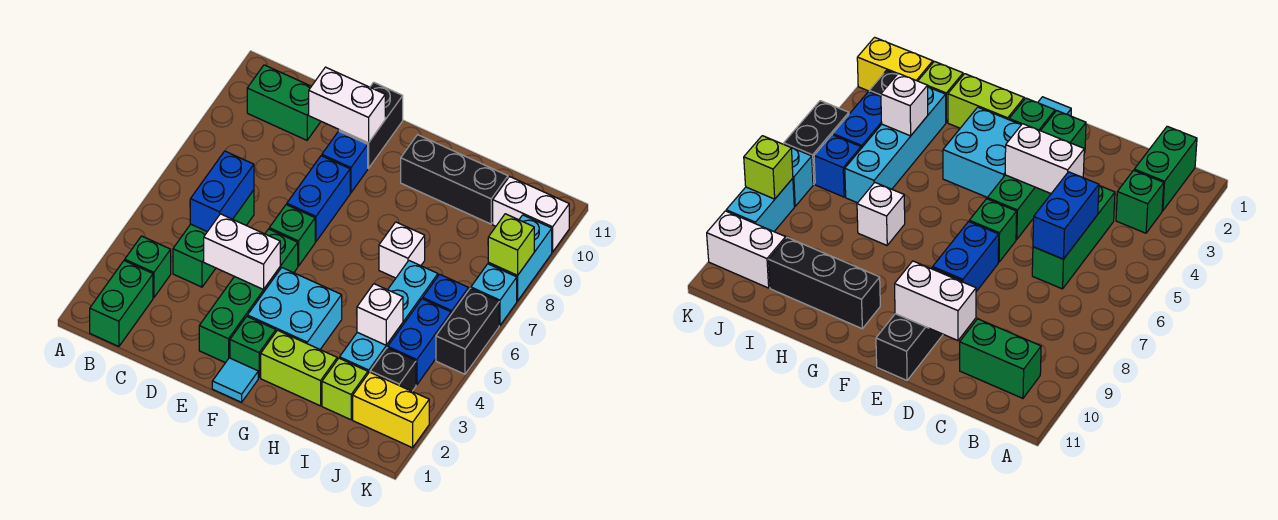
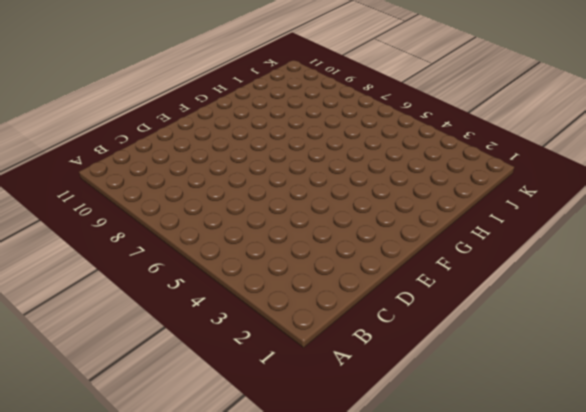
none -> green brick B1:B2 level 1
none -> green brick B3 level 1
none -> green brick B10:C10 level 1
none -> green brick C4:C6 level 1

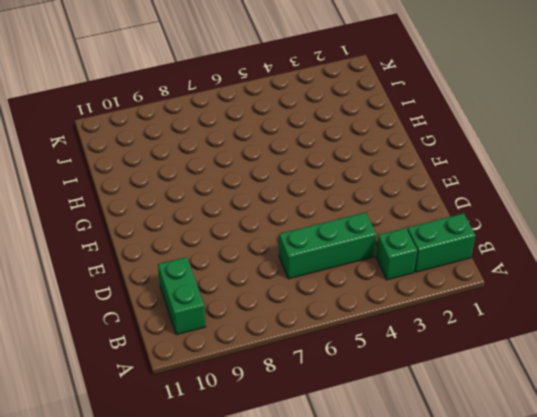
none -> green brick E2:E5 level 1
none -> green brick E6 level 1
none -> blue brick E7:E8 level 1
none -> blue brick E9 level 1

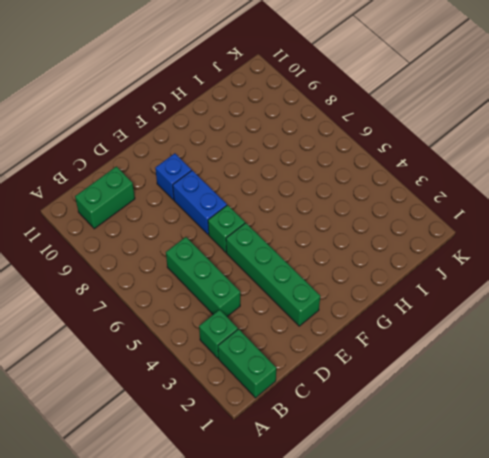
none -> black brick E10:E11 level 1
none -> cyan tile F1 level 1
none -> green brick F2 level 1
none -> cyan brick F3:G4 level 1

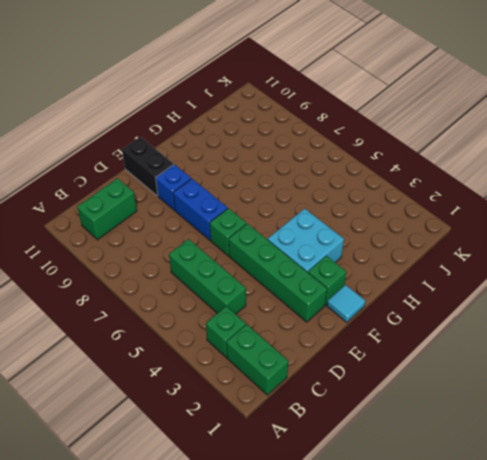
none -> lime brick G2:H2 level 1
none -> black brick G10:I10 level 1
none -> white brick H7 level 1
none -> lime brick I2 level 1

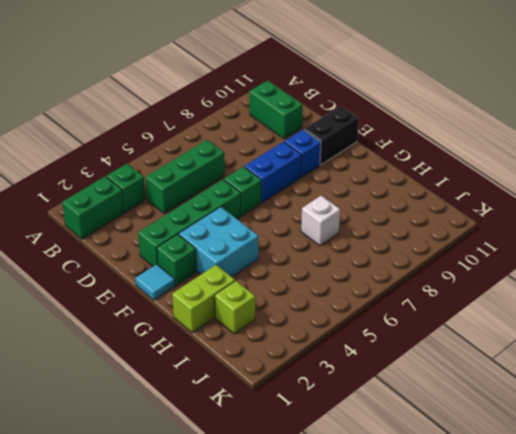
lime brick H1:H2 level 1 -> lime brick G2:H2 level 1
none -> black brick G10:I10 level 1
none -> cyan brick I3:I6 level 1
none -> yellow brick J2:K2 level 1
none -> black brick J3 level 1

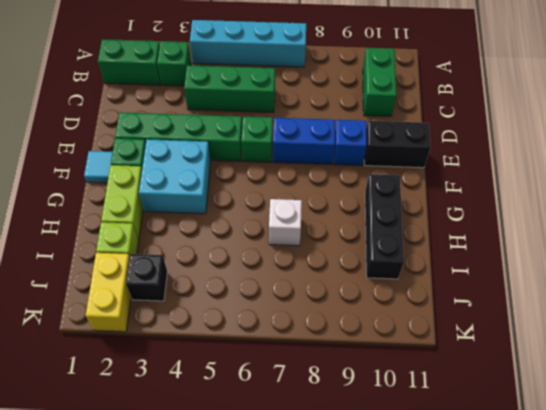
cyan brick A4:A7 level 1 -> cyan brick I3:I6 level 1
none -> blue brick J4:J5 level 1
none -> blue brick J6 level 1
none -> white brick J10:K10 level 1
none -> black brick K5:K6 level 1

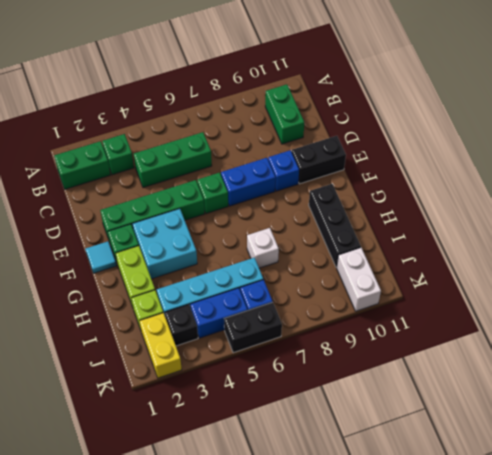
none -> cyan brick K7 level 1
none -> cyan brick K8:K9 level 1
none -> blue brick C5:C6 level 2
none -> white brick D4:E4 level 2

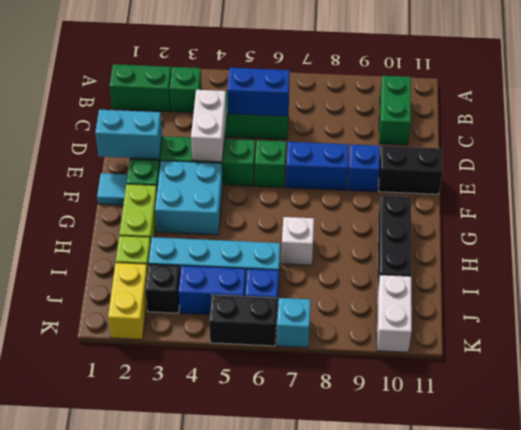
cyan brick E1:E2 level 2 -> cyan brick K8:K9 level 1
none -> white brick D10:E10 level 2
none -> white brick I4 level 2
none -> lime brick K8 level 2

